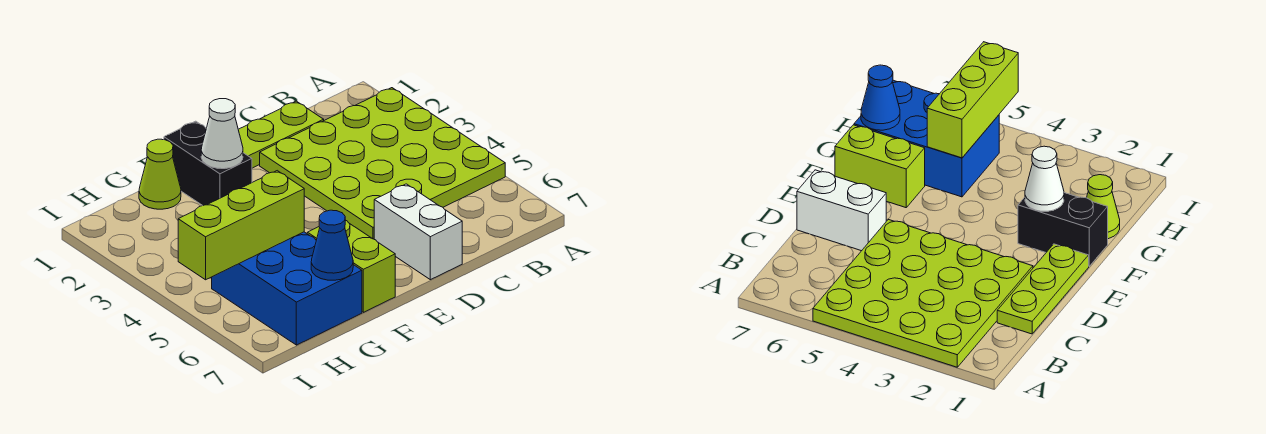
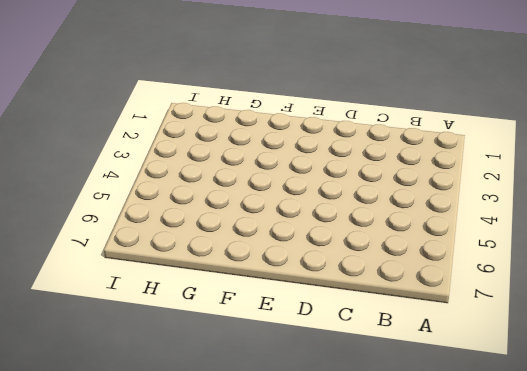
none -> lime plate A2:D5 level 1
none -> lime plate C1:E1 level 1

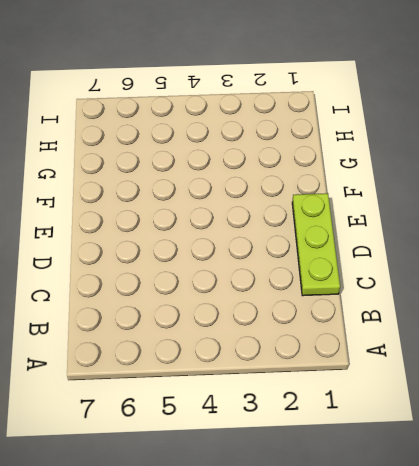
none -> lime plate A2:D5 level 1
none -> white brick D6:D7 level 1

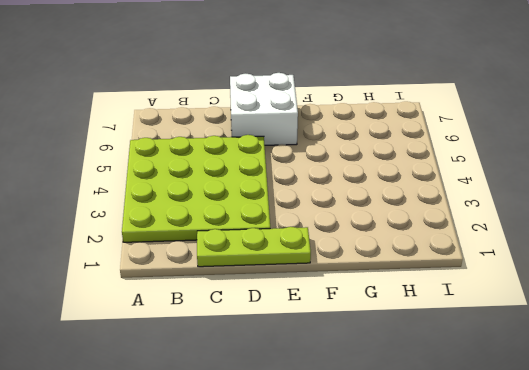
white brick D6:E7 level 1 -> white brick D6:D7 level 1
none -> black brick F1:F2 level 1
none -> lime brick F6:F7 level 1

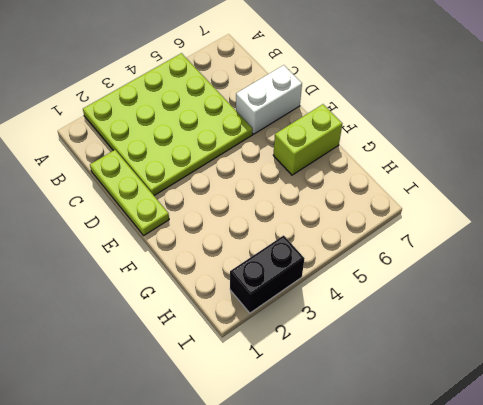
black brick I2:I3 level 1 -> black brick F1:F2 level 1
none -> lime cone G1 level 1
none -> blue brick G5:H7 level 1

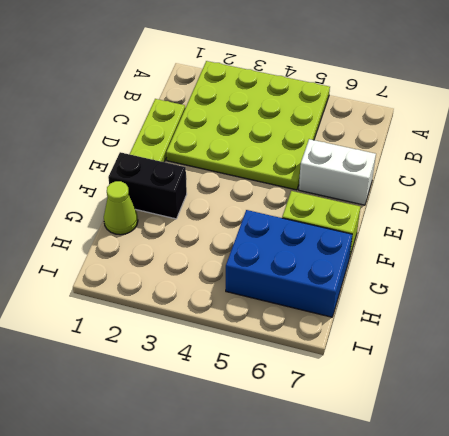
none -> white cone F2 level 2
none -> lime brick G5:I5 level 2

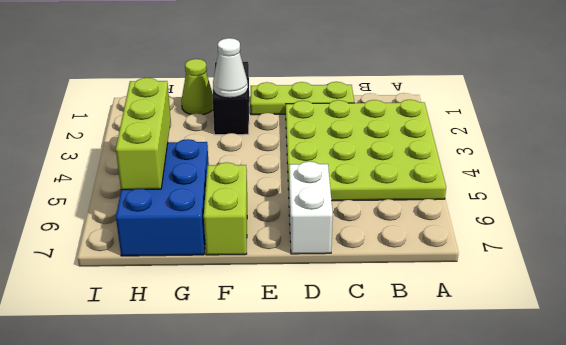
lime brick H4:H6 level 2 -> lime brick G5:I5 level 2
none -> blue cone G7 level 2

